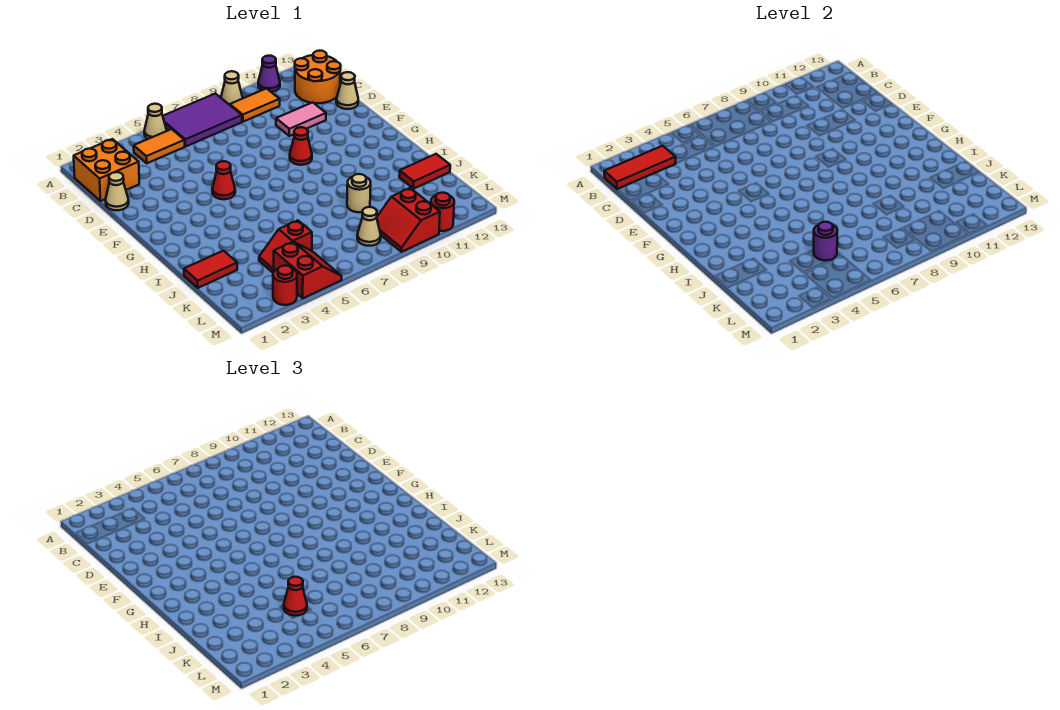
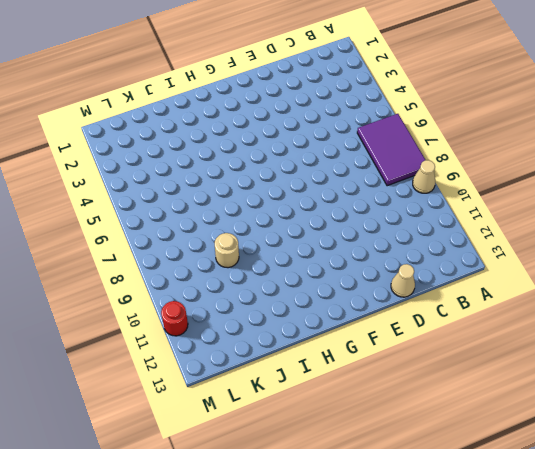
none -> tan cone A5 level 1
none -> purple cone A11 level 1
none -> orange brick B1:C2 level 1

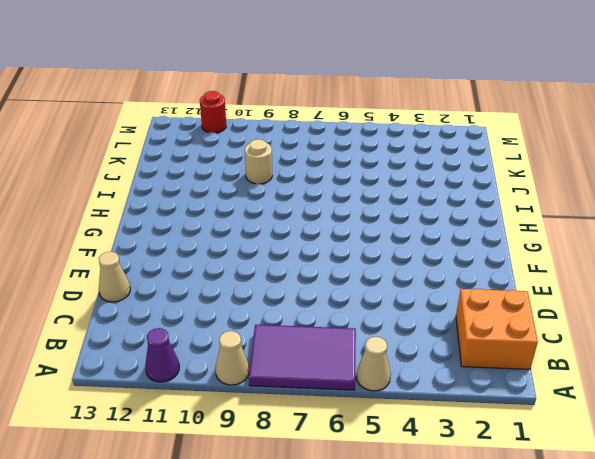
none -> orange tile B4:B5 level 1
none -> orange tile B9:B10 level 1
none -> orange round brick B12:C13 level 1

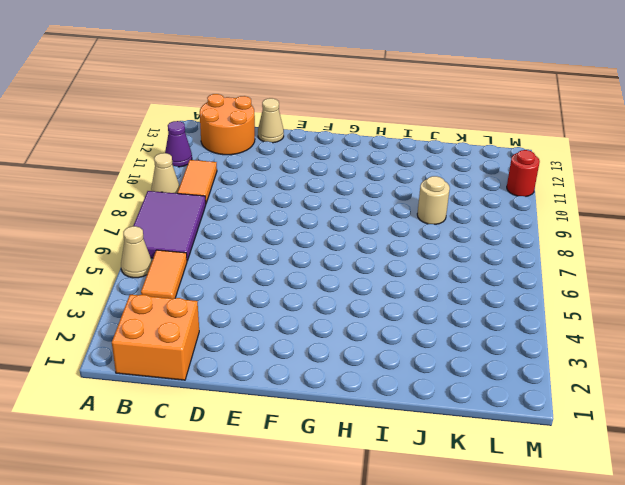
none -> tan cone D1 level 1
none -> pink tile D10:D11 level 1
none -> red cone F5 level 1

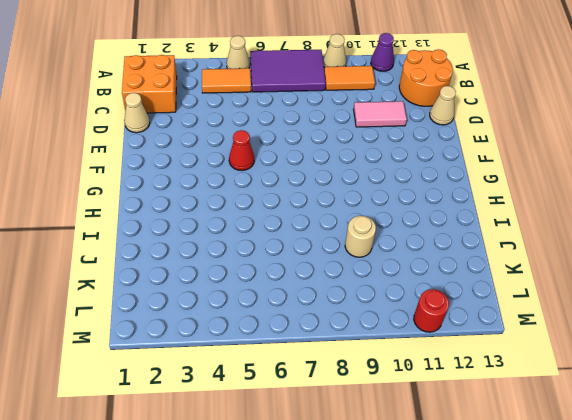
none -> red cone F9 level 1
none -> red tile J1:J2 level 1
none -> red tile J12:J13 level 1

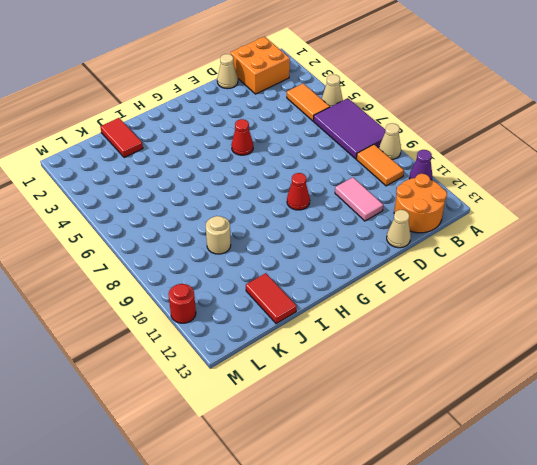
none -> red slope K4:K5 level 1 top 5
none -> red slope L4:M5 level 1 top 4
none -> tan cone L8 level 1

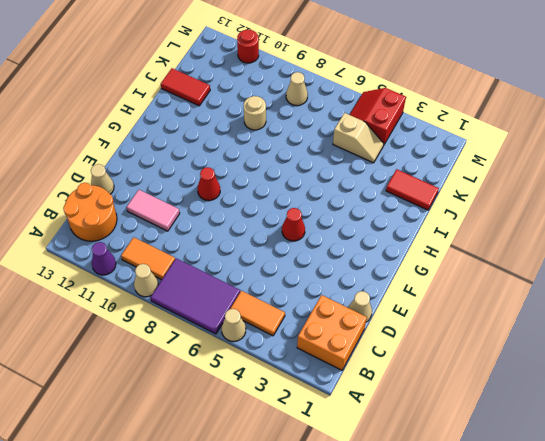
tan slope K4:K5 level 1 top 5 -> red slope K4:K5 level 1 top 5
none -> red slope L9:M10 level 1 top 10
none -> red round brick M3 level 1
none -> red tile B1:B3 level 2

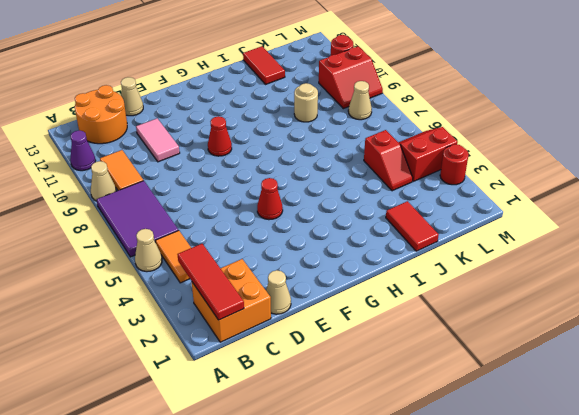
none -> purple round brick K5 level 2
none -> red cone K5 level 3

